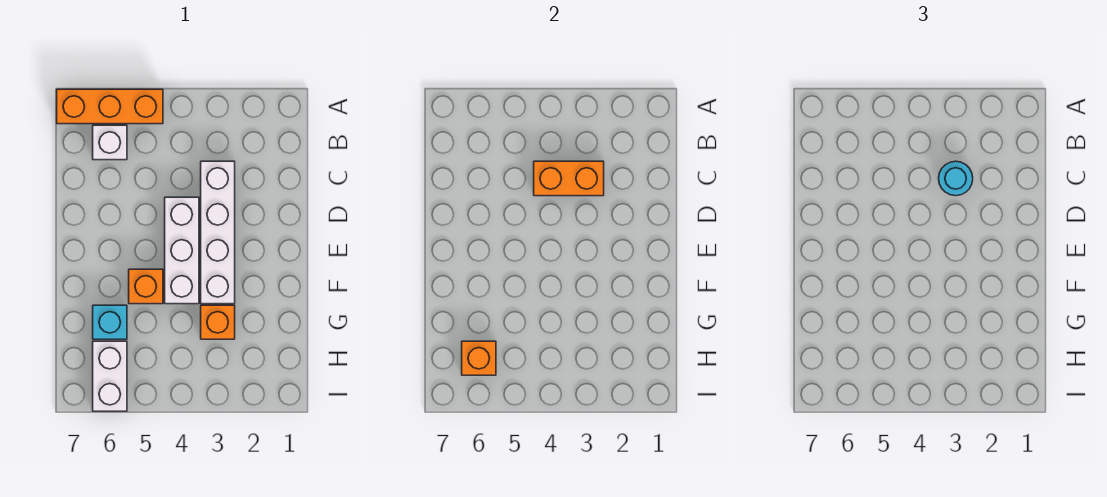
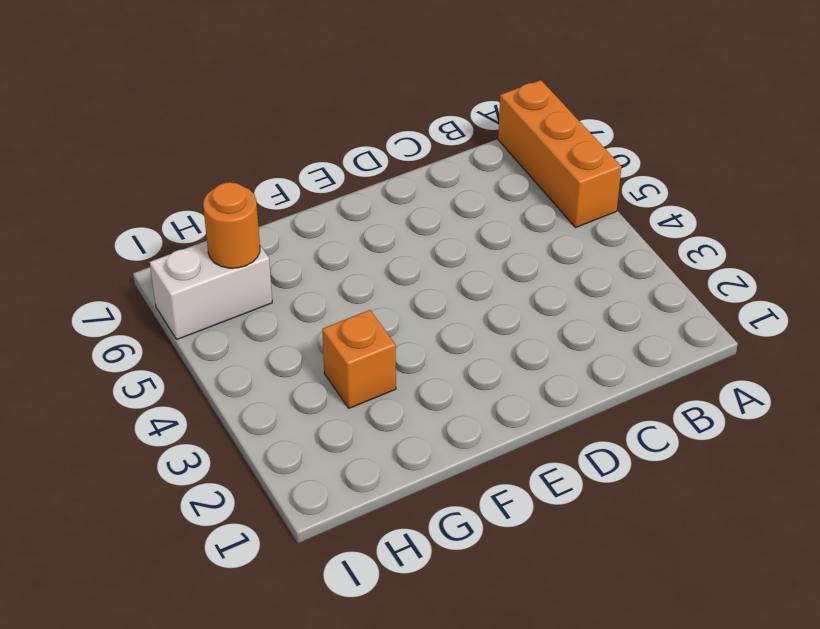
orange round brick H6 level 2 -> orange brick H6 level 2
none -> white brick B6 level 1
none -> white brick C3:F3 level 1

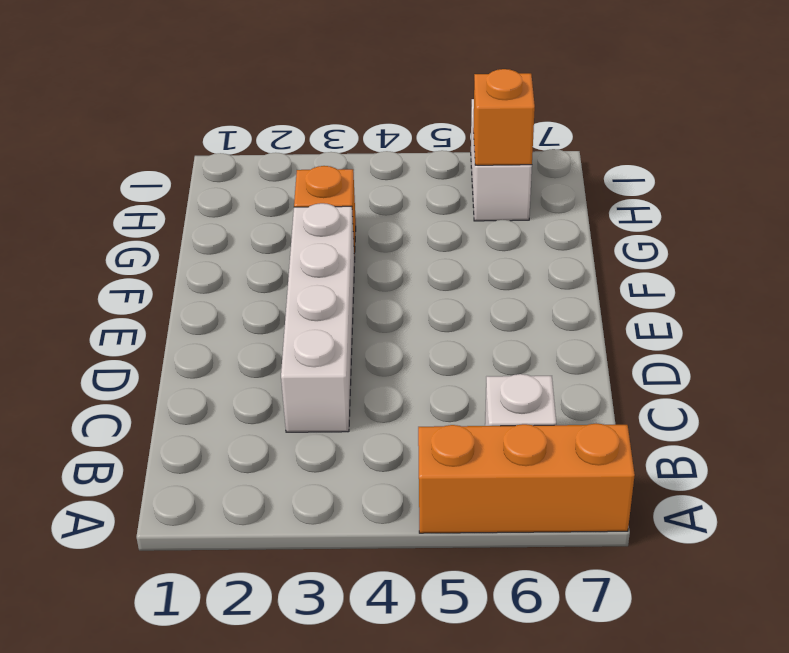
none -> white brick D4:F4 level 1
none -> orange brick F5 level 1

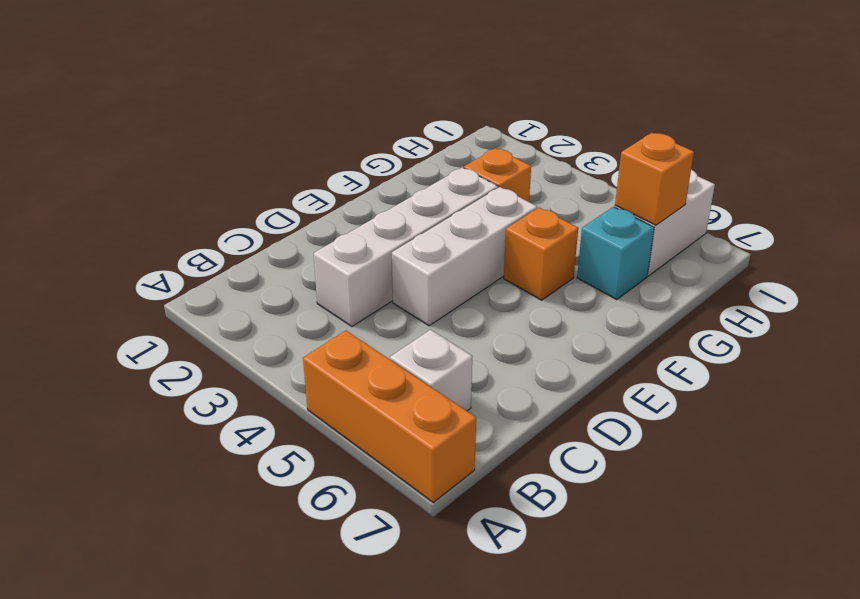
none -> orange brick C3:C4 level 2
none -> cyan round brick C3 level 3

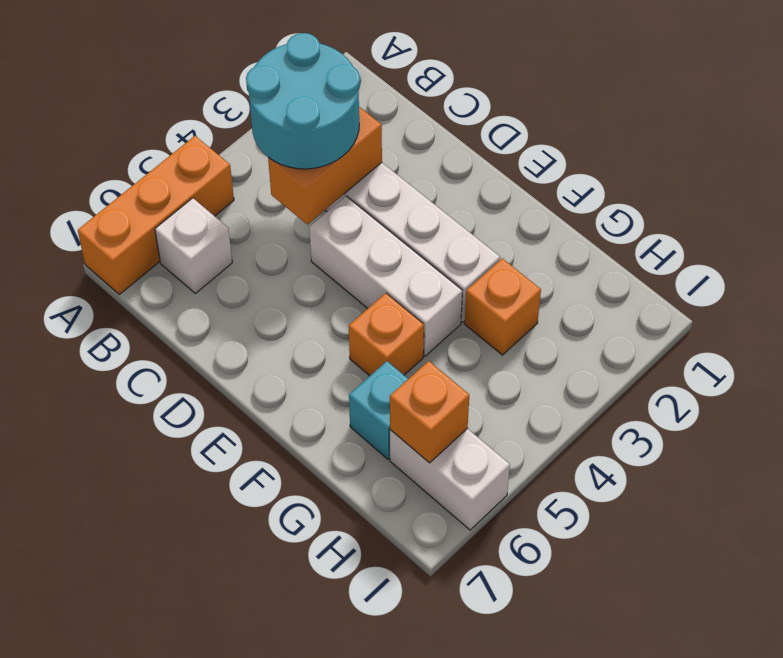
cyan round brick B3:C4 level 3 -> cyan round brick C3 level 3

